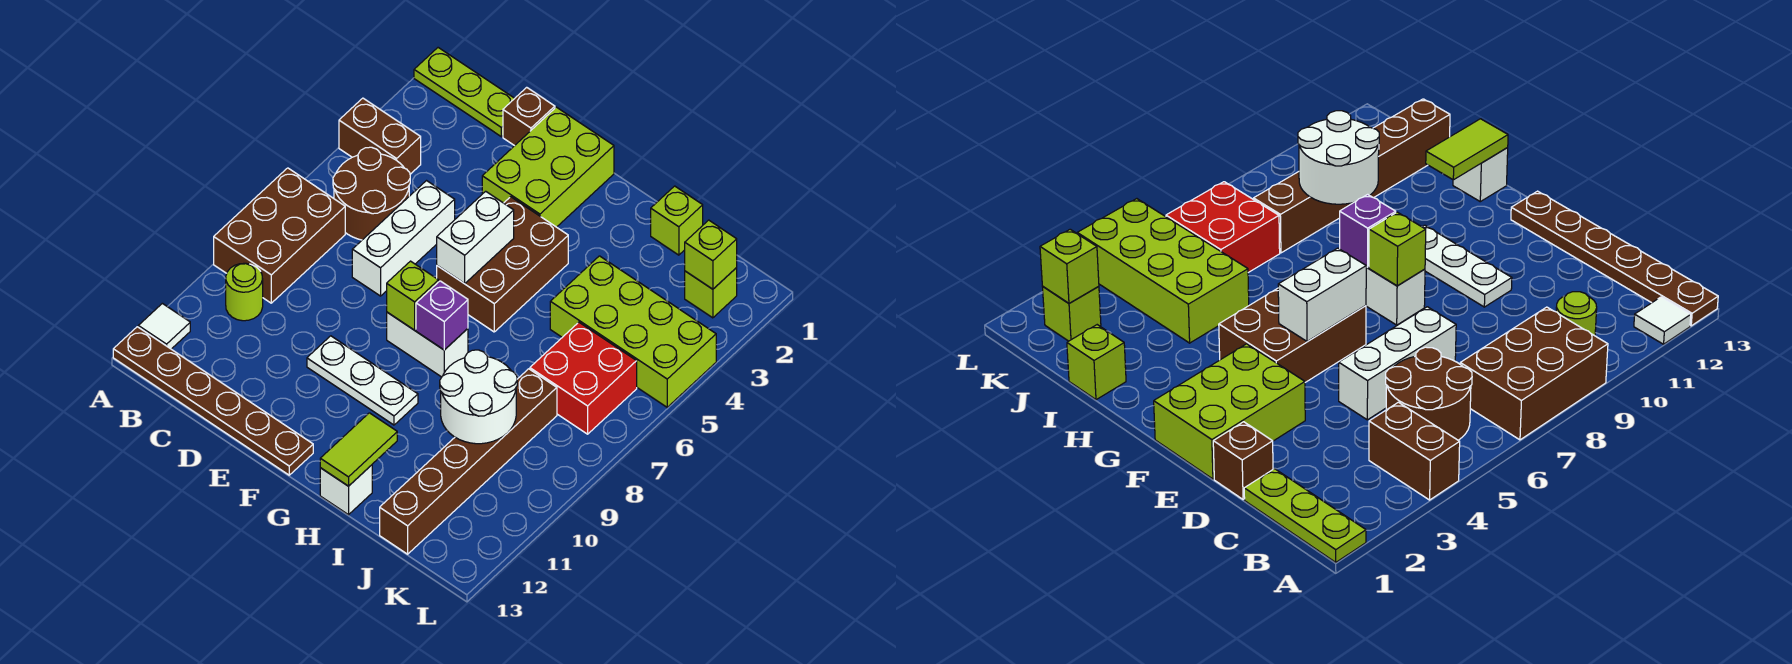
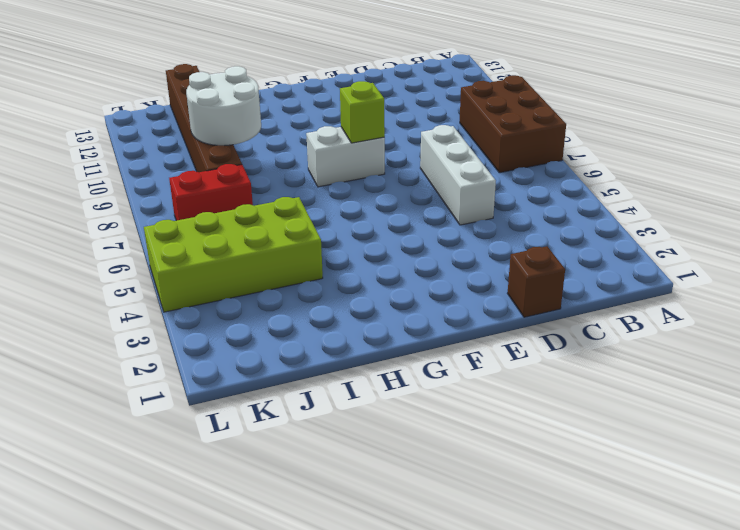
red brick J7:K7 level 1 -> red brick J6:K7 level 1
none -> lime plate A1:C1 level 1
none -> brown brick A4:B4 level 1
none -> white tile A12 level 1

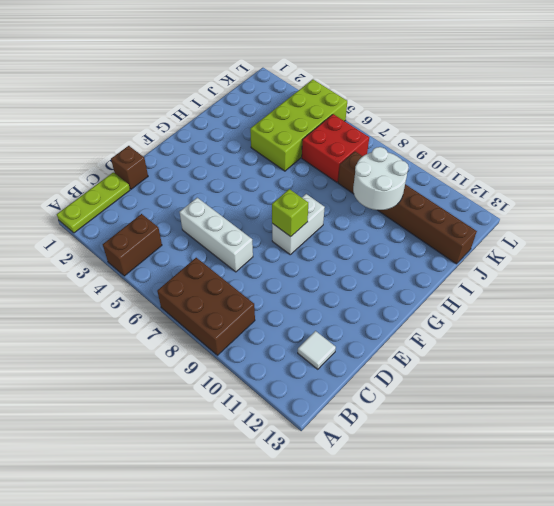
white tile C12 level 1 -> white tile A12 level 1
none -> brown plate A13:F13 level 1
none -> brown round brick B5:C6 level 1
none -> lime round brick B10 level 1

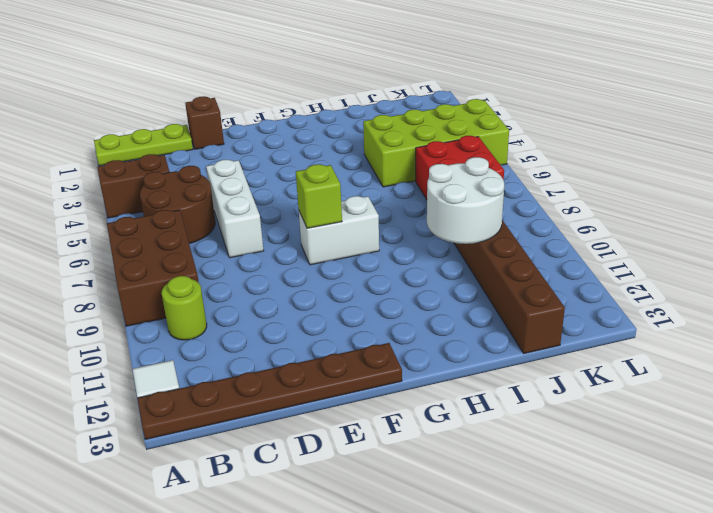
none -> lime brick E1:F3 level 1
none -> white plate E10:G10 level 1
none -> brown brick F4:G6 level 1

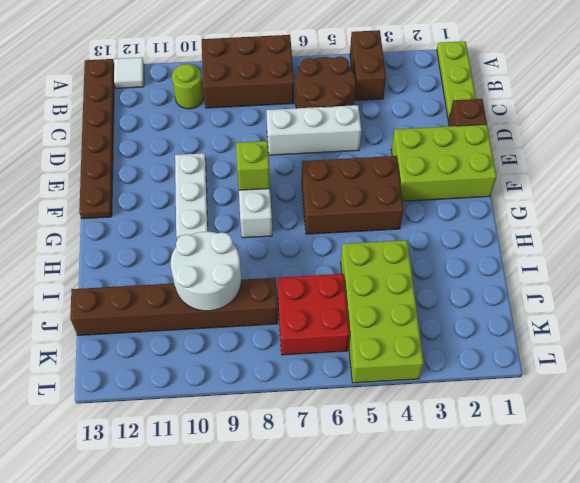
none -> white brick H13 level 1
none -> lime brick I1 level 1
none -> lime brick K2 level 1

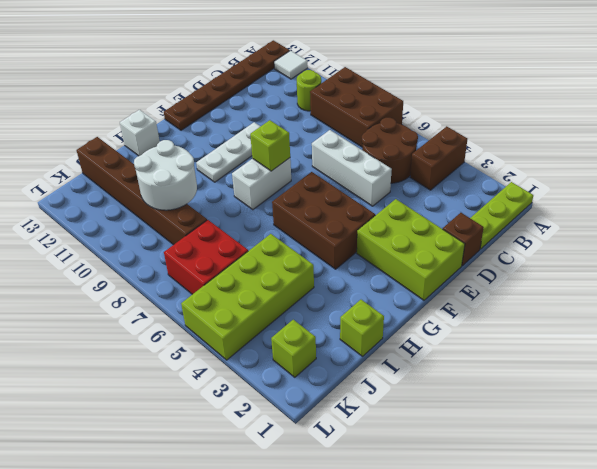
none -> white brick F5:F6 level 2
none -> purple brick G8 level 2
none -> lime tile H12:H13 level 2

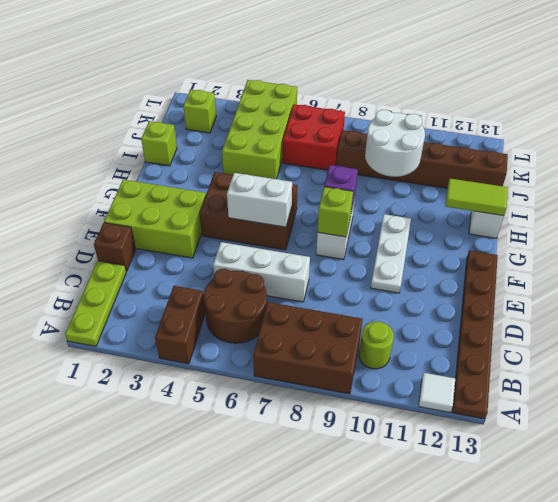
none -> lime brick K2 level 2

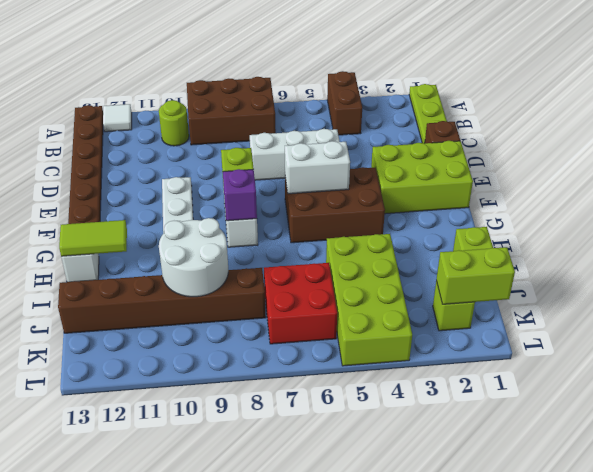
lime brick K1:K2 level 2 -> lime brick K2 level 2
none -> brown round brick B5:C6 level 1

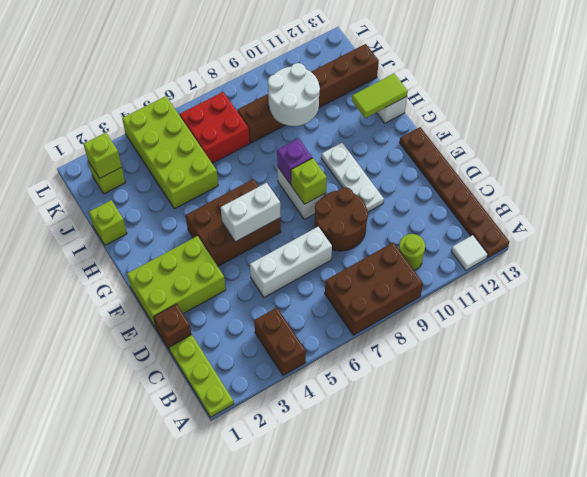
brown round brick D8:E9 level 1 -> brown round brick B5:C6 level 1

